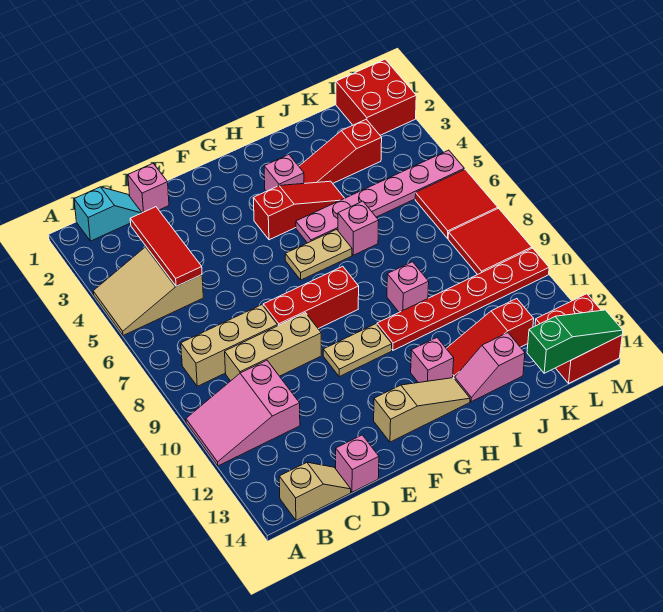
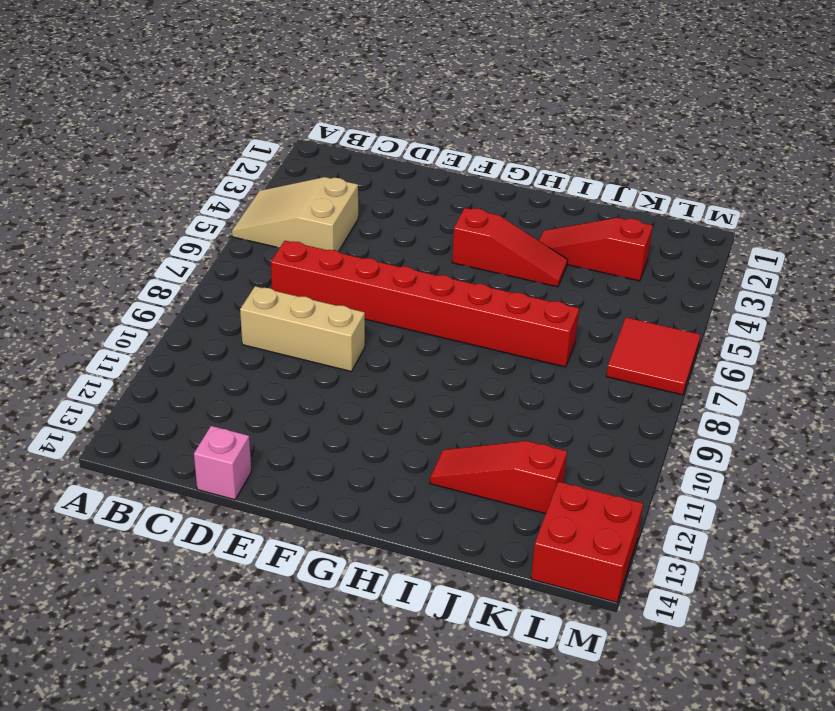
red brick C7:J7 level 1 -> none
none -> pink slope A10:C11 level 1 top C
none -> cyan slope B1:C1 level 1 top B
none -> tan brick B8:D8 level 1

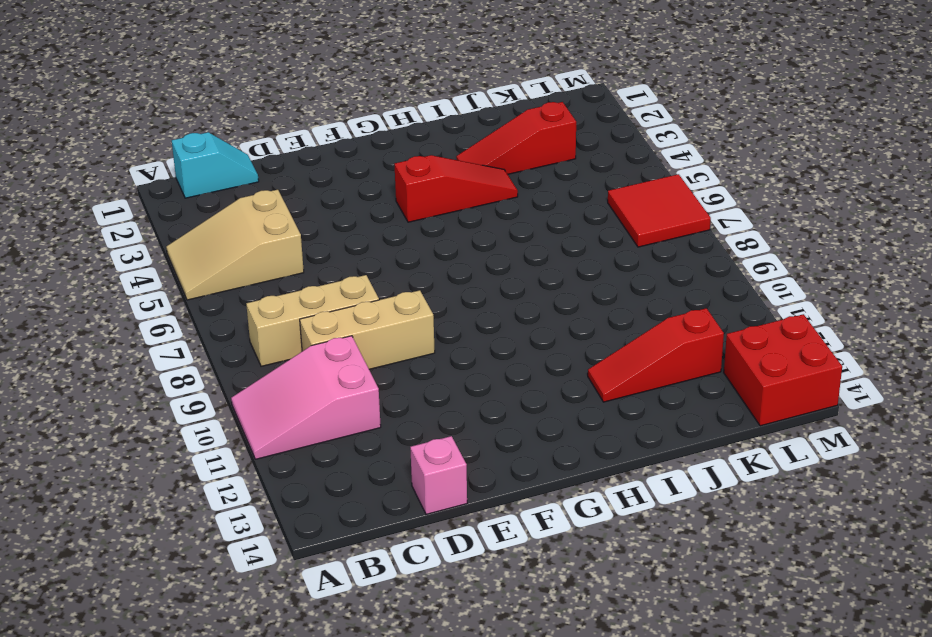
none -> tan slope B14:C14 level 1 top B
none -> pink brick D1 level 1
none -> red brick E8:G8 level 1

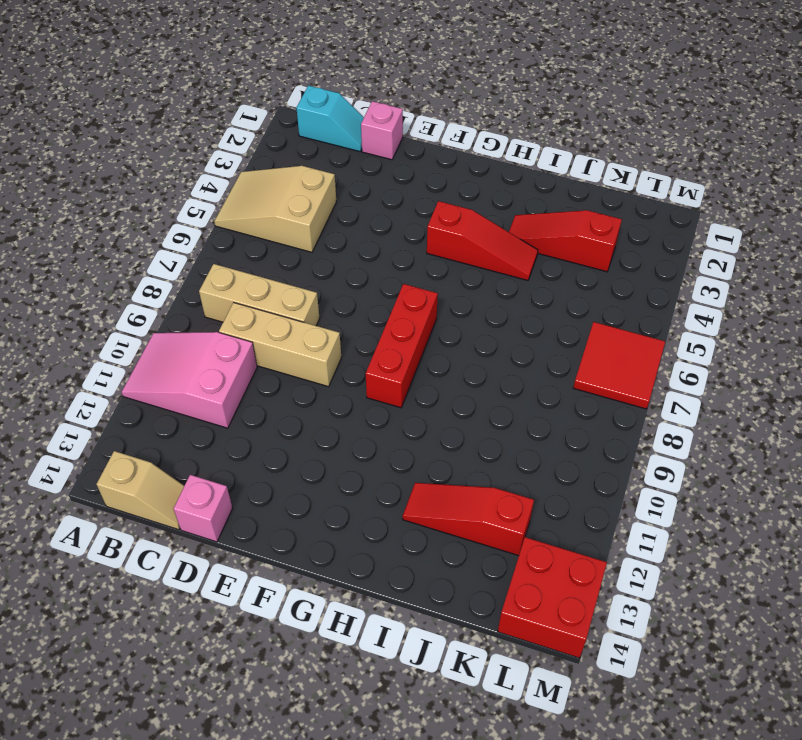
red brick G7:G9 level 1 -> red brick E8:G8 level 1
none -> tan plate F10:G10 level 1
none -> tan slope F13:H13 level 1 top F
none -> tan plate G6:H6 level 1

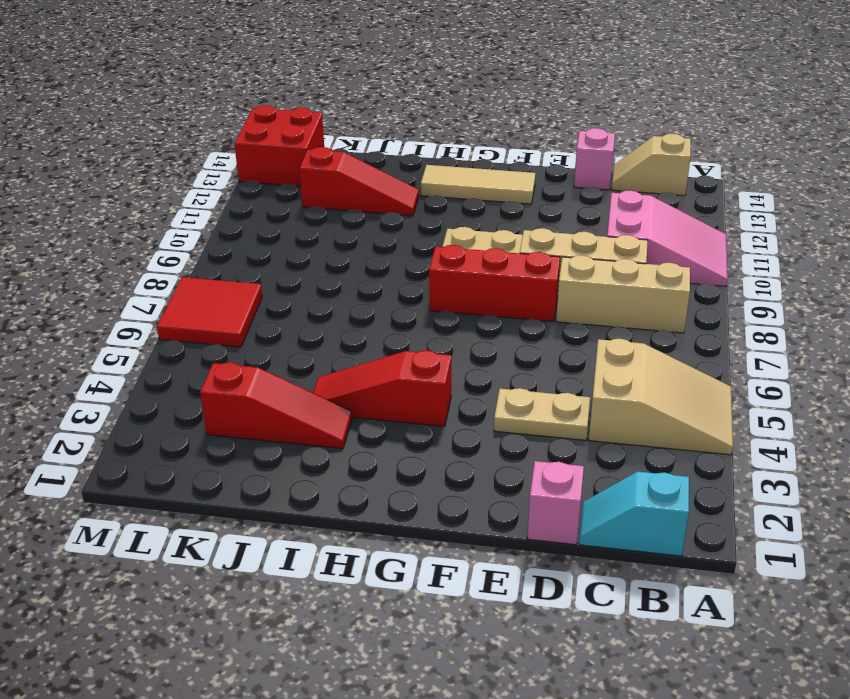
tan plate D4:E4 level 1 -> tan plate G6:H6 level 1
tan tile F13:H13 level 1 -> tan slope F13:H13 level 1 top F
none -> pink brick H3 level 1
none -> pink plate H5:M5 level 1
none -> red plate H10:M10 level 1

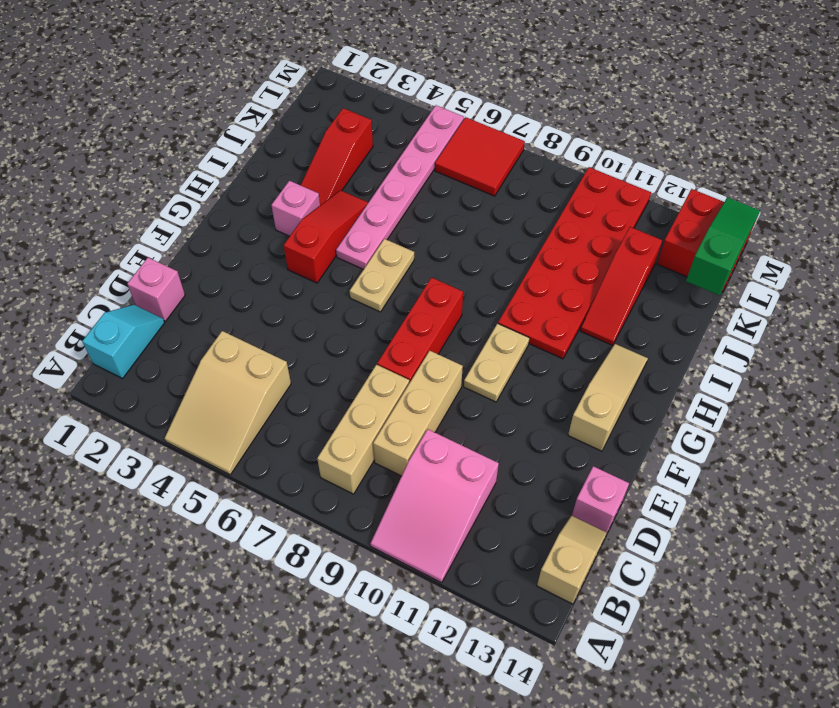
red plate H10:M11 level 1 -> red plate H10:M10 level 1
none -> pink brick H12 level 1
none -> pink brick I6 level 1
none -> pink brick I9 level 1

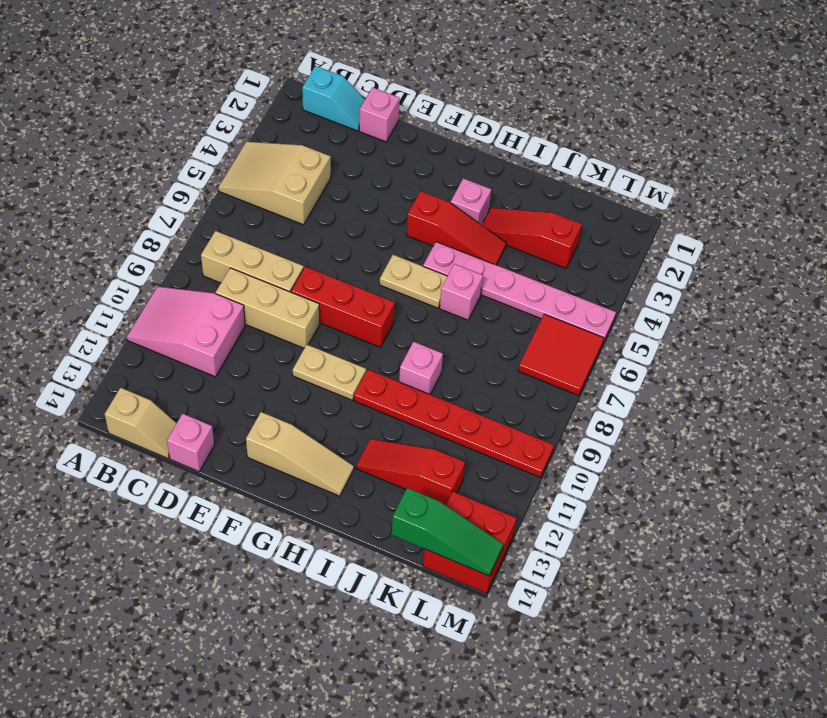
none -> pink brick H12 level 1
none -> pink slope I13:J13 level 1 top J
none -> red brick L1:M2 level 1

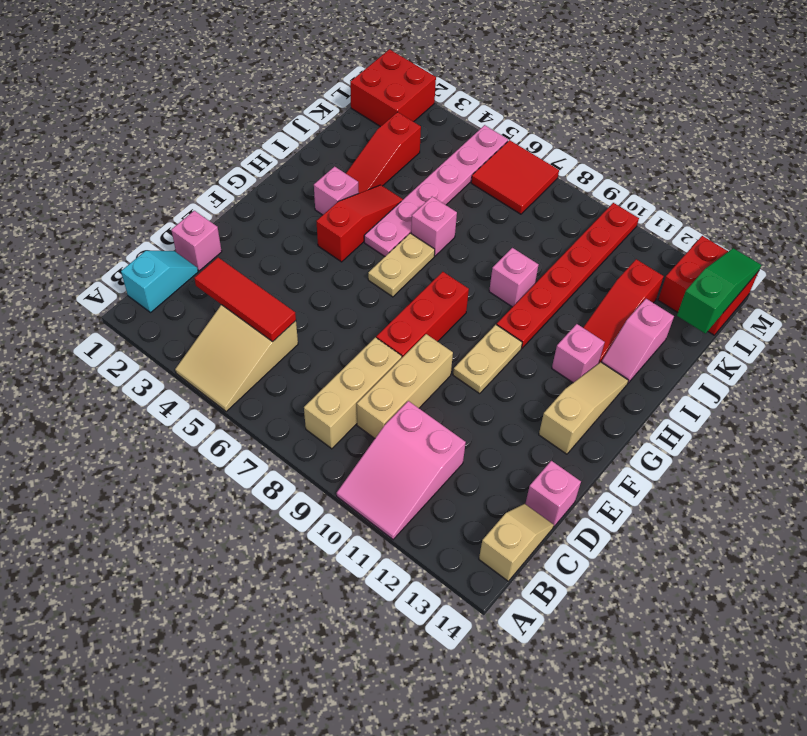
none -> red tile L8:M9 level 1

